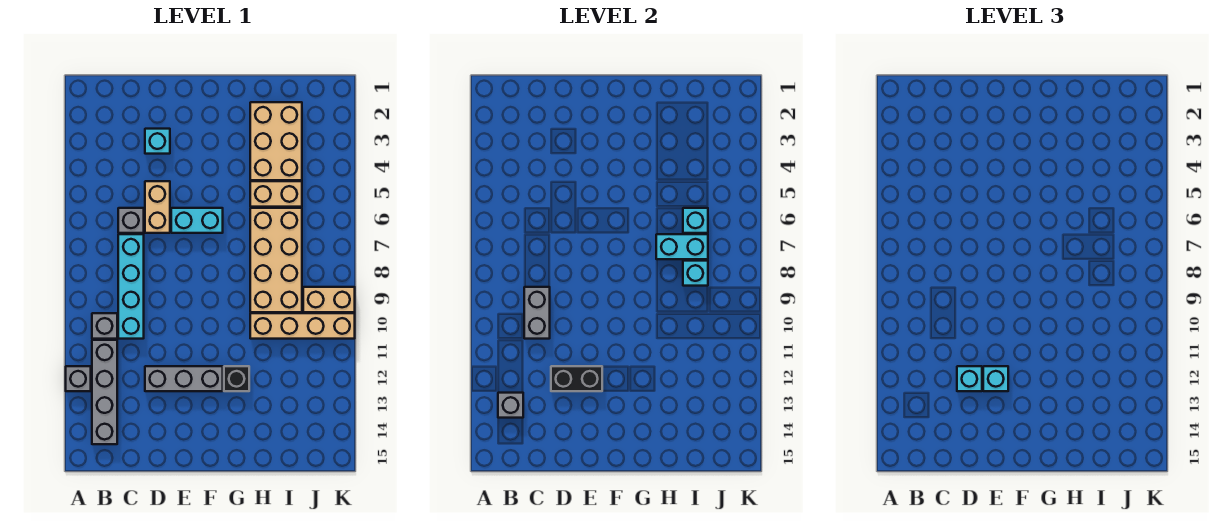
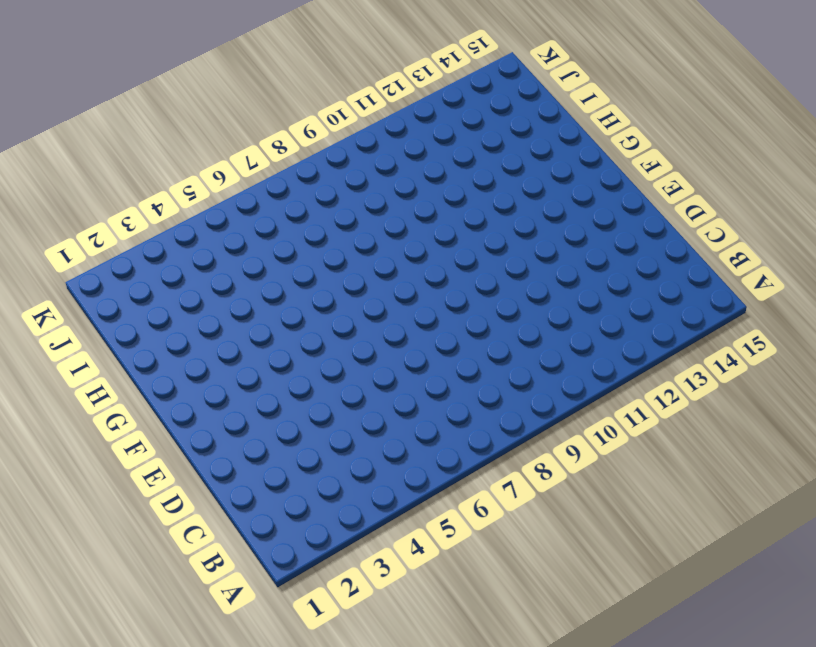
none -> grey brick A12 level 1
none -> grey brick B10 level 1
none -> grey brick B11:B14 level 1

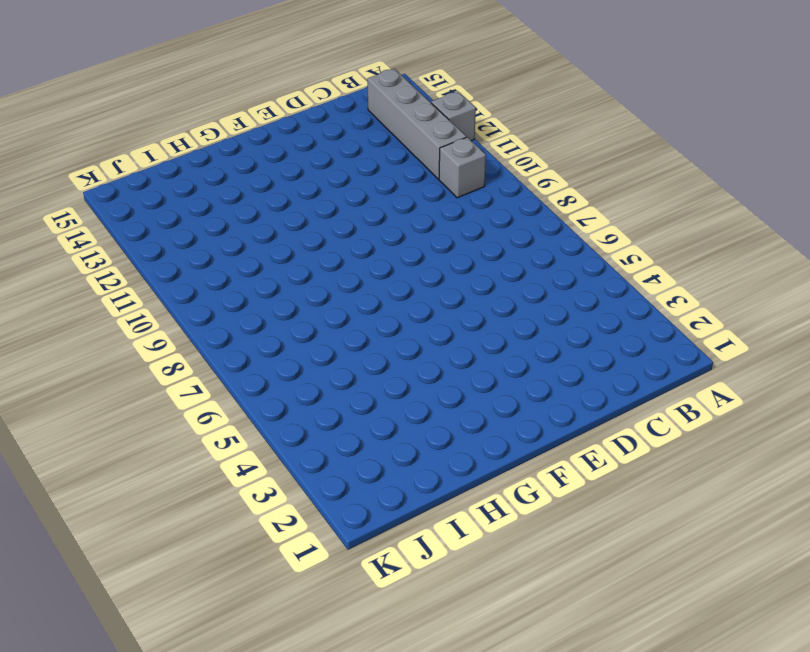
none -> grey brick C6 level 1
none -> cyan brick C7:C10 level 1
none -> cyan brick D3 level 1

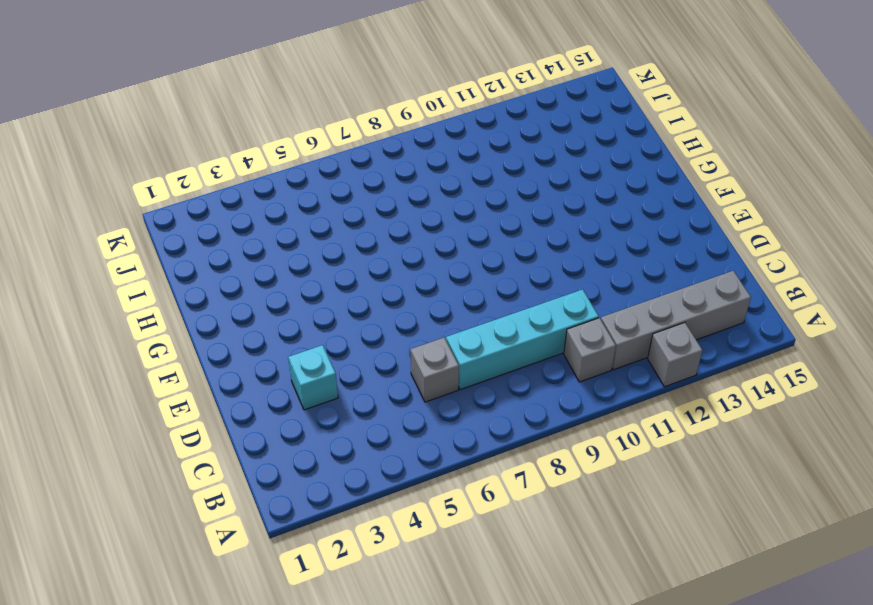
none -> tan brick D5:D6 level 1
none -> grey brick D12:F12 level 1
none -> cyan brick E6:F6 level 1

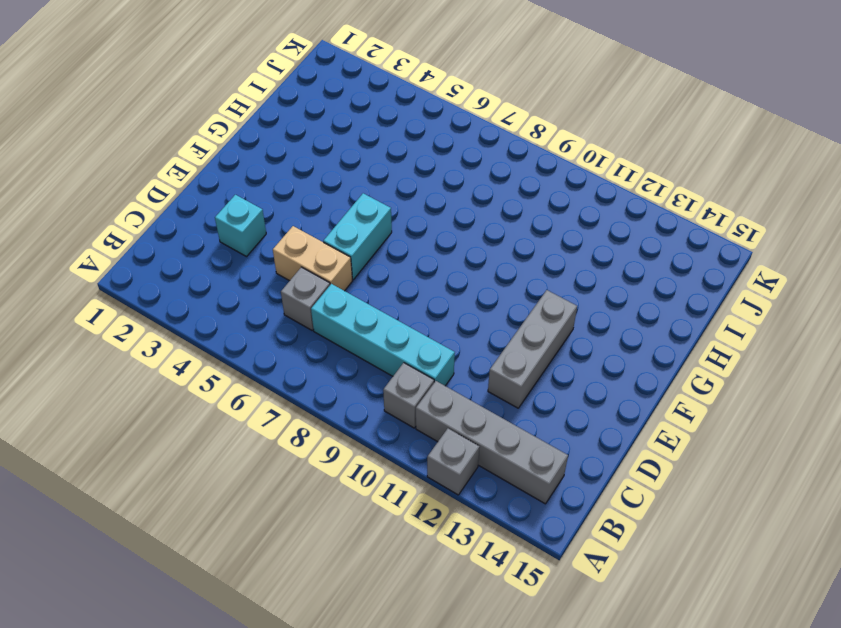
none -> black brick G12 level 1
none -> tan brick H2:I4 level 1
none -> tan brick H5:I5 level 1

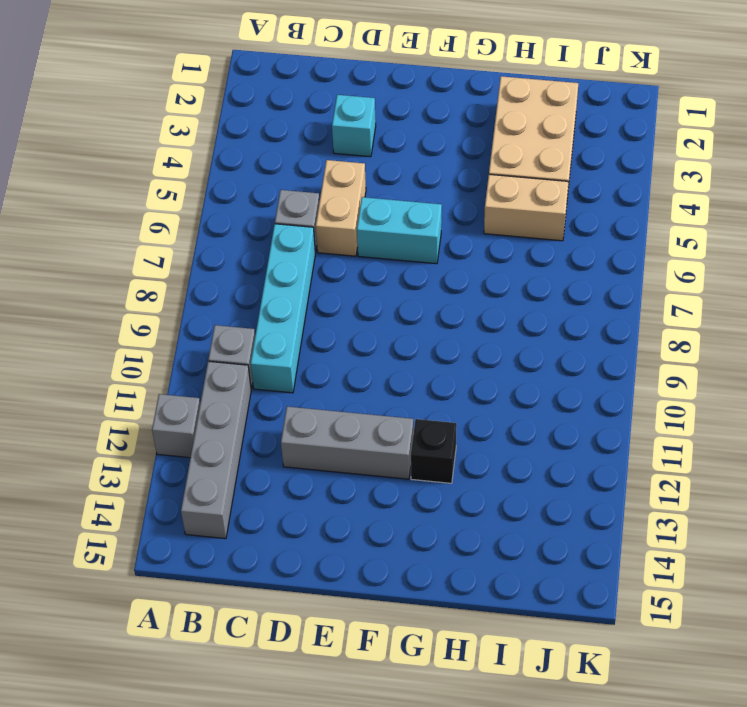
none -> tan brick H6:I9 level 1
none -> tan brick H10:K10 level 1
none -> tan brick J9:K9 level 1

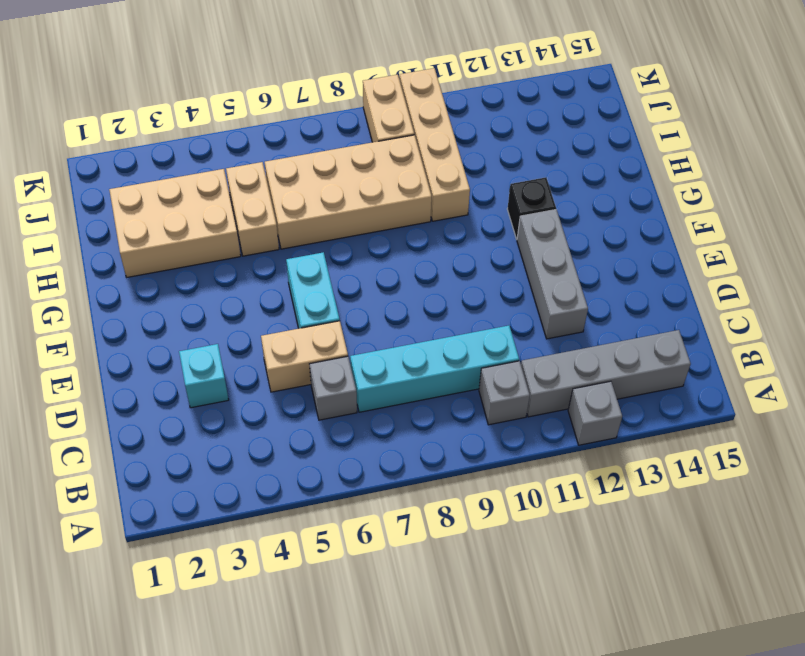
none -> grey brick B13 level 2
none -> grey brick C9:C10 level 2
none -> black brick D12:E12 level 2

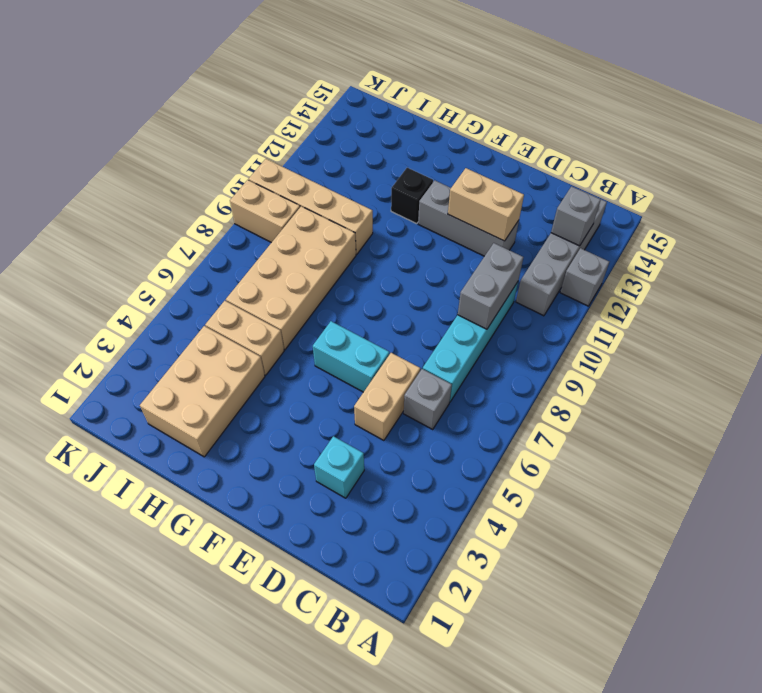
tan brick D12:E12 level 2 -> black brick D12:E12 level 2
none -> grey brick B10 level 1
none -> cyan brick H7:I7 level 2
none -> cyan brick I6 level 2

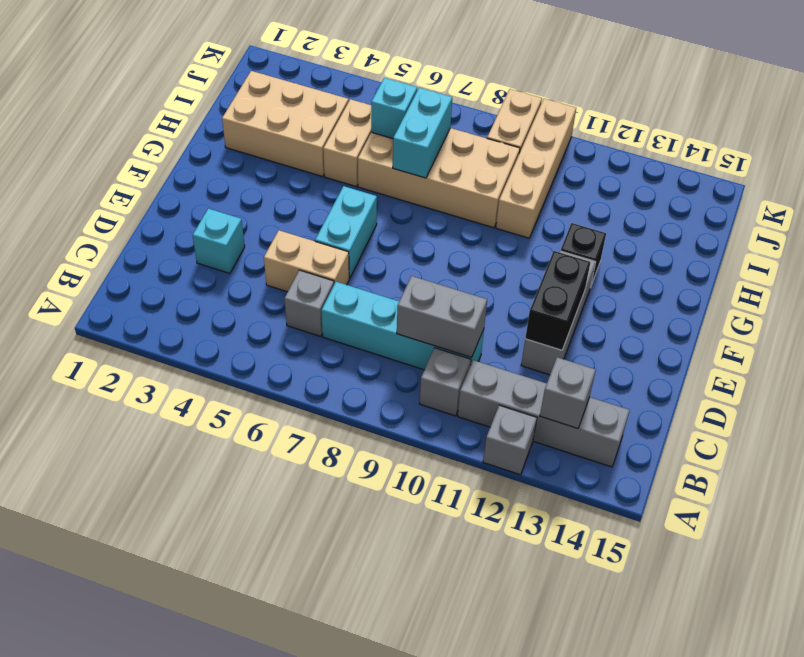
none -> cyan brick I8 level 2
none -> cyan brick D12 level 3
none -> cyan brick E12 level 3

